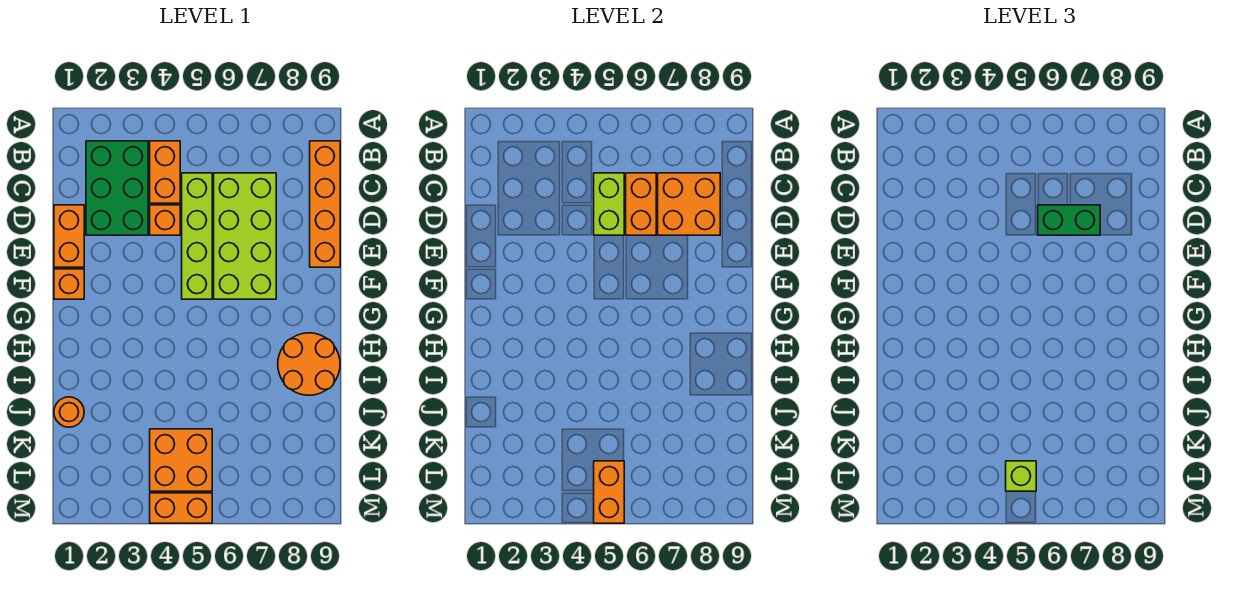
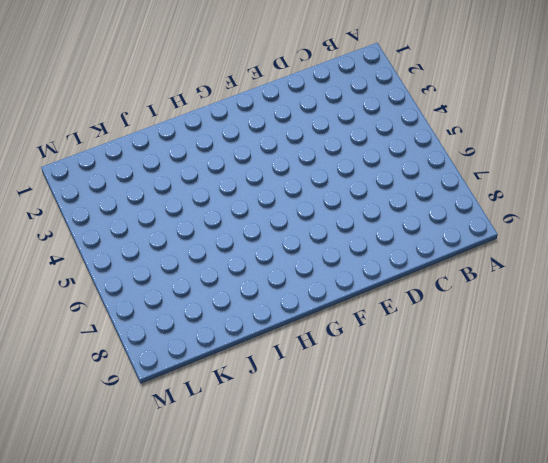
none -> green brick B2:D3 level 1
none -> orange brick B4:C4 level 1
none -> orange brick B9:E9 level 1

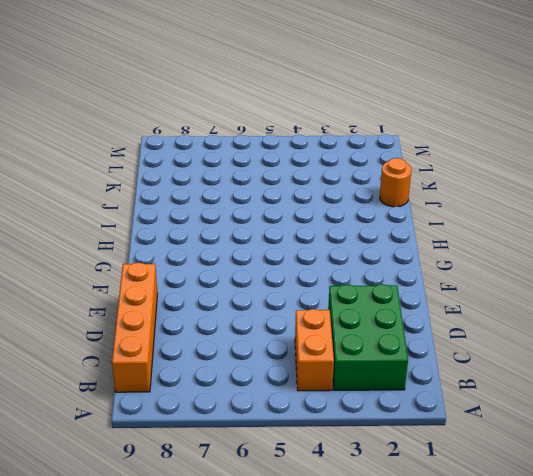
none -> lime brick C5:F5 level 1
none -> lime brick C6:F7 level 1
none -> orange brick D1:E1 level 1

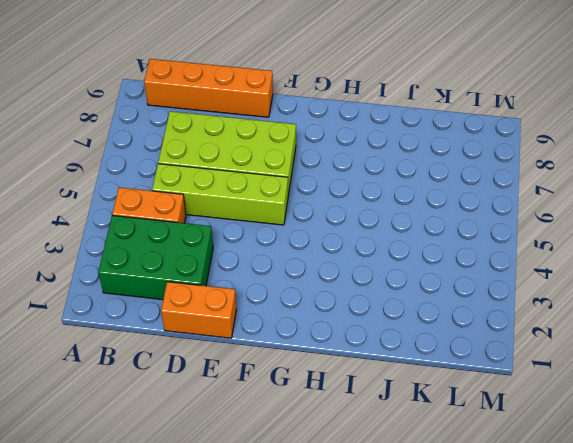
none -> orange brick D4 level 1
none -> orange brick F1 level 1
none -> orange round brick H8:I9 level 1

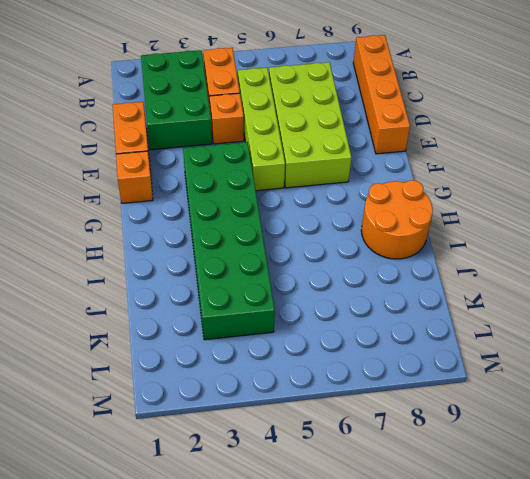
green brick F3:K4 level 1 -> orange brick K4:L5 level 1
none -> orange round brick J1 level 1
none -> orange brick M4:M5 level 1
none -> lime brick C5:D5 level 2

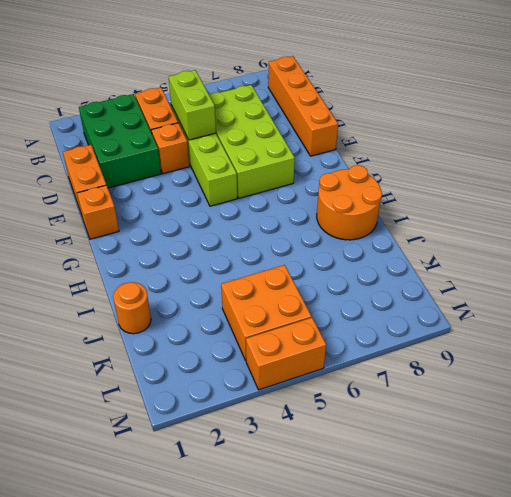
none -> orange brick C6:D6 level 2
none -> orange brick C7:D8 level 2
none -> orange brick L5:M5 level 2

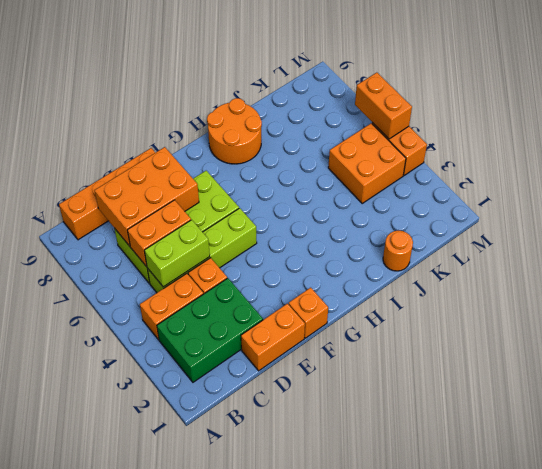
orange brick C7:E8 level 2 -> orange brick C7:D8 level 2
orange brick M5:M6 level 2 -> orange brick L5:M5 level 2
none -> green brick D6:D7 level 3
none -> lime brick L5 level 3

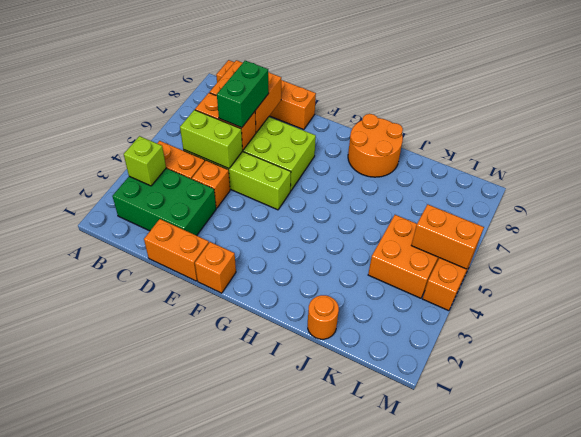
lime brick B3 level 2 -> lime brick L5 level 3

